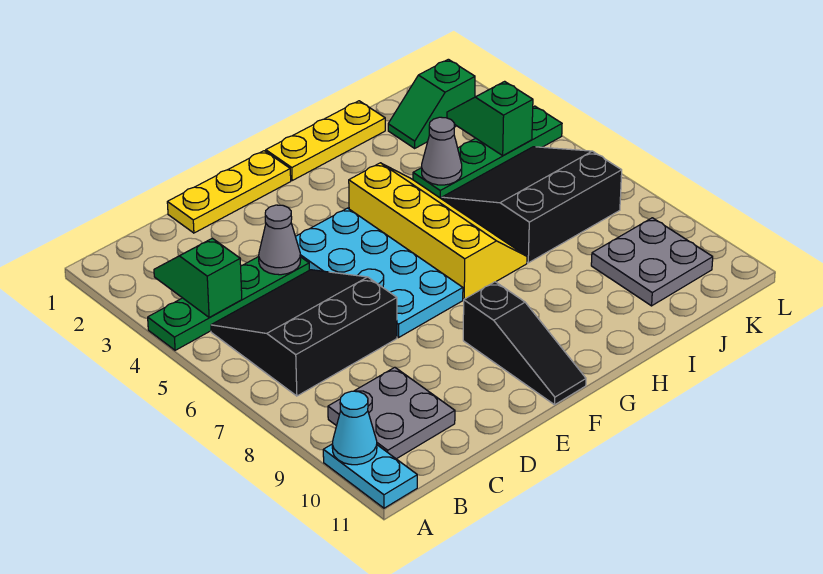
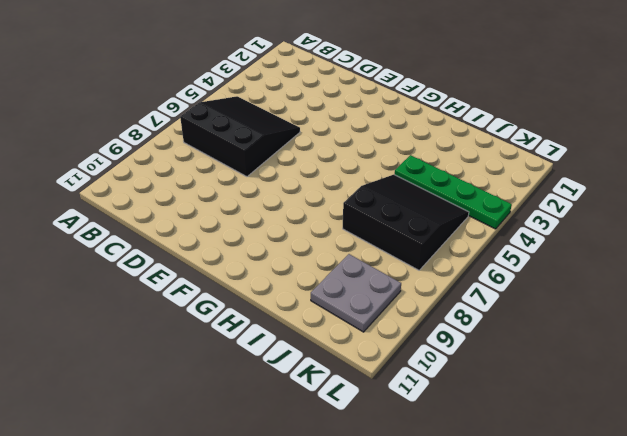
none -> green plate A4:D4 level 1
none -> cyan plate A10:A11 level 1
none -> grey plate B9:C10 level 1

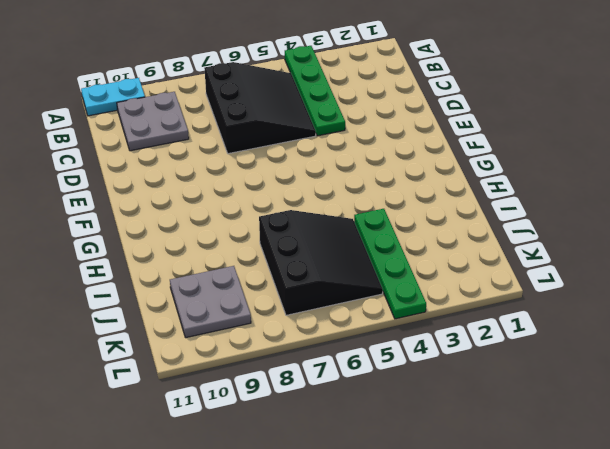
none -> yellow plate D1:F1 level 1
none -> cyan plate E4:F7 level 1
none -> black slope F9:F11 level 1 top 9

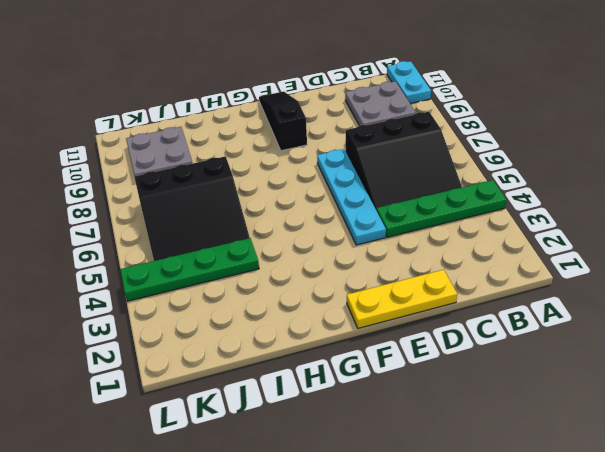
cyan plate E4:E7 level 1 -> cyan plate E4:F7 level 1
none -> yellow plate G1:I1 level 1
none -> yellow slope G4:H7 level 1 top G
none -> green slope J2:K2 level 1 top K

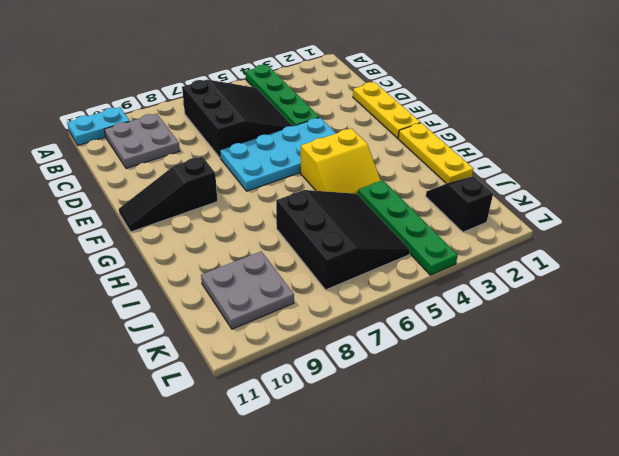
yellow slope G4:H5 level 1 top G -> yellow slope G4:H7 level 1 top G
black slope J2:K2 level 1 top K -> green slope J2:K2 level 1 top K
none -> cyan cone A10 level 2
none -> green slope B3:B4 level 2 top 4
none -> grey cone D4 level 2

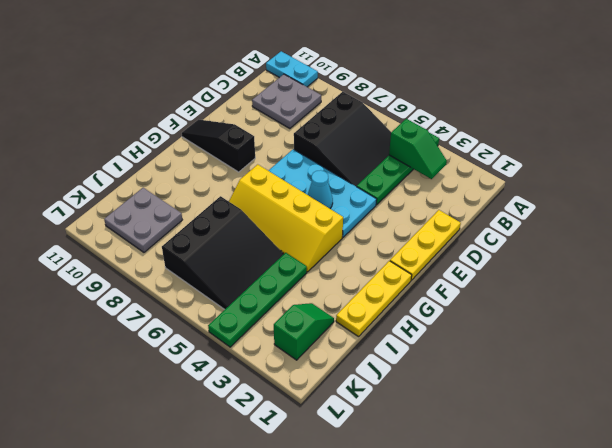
cyan cone F5 level 2 -> cyan cone A10 level 2
none -> grey cone D4 level 2
none -> grey cone I4 level 2
none -> green slope K3:K4 level 2 top 4

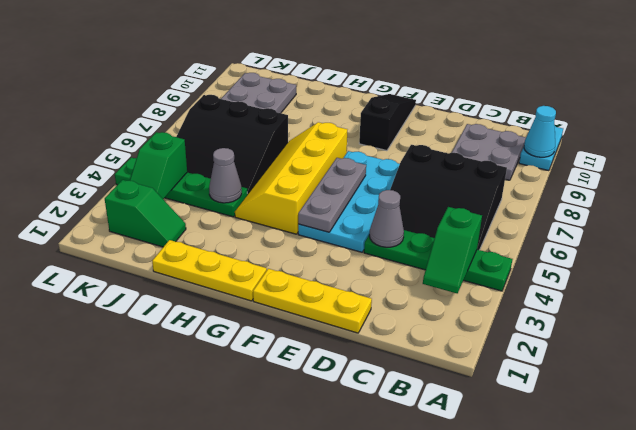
grey plate F4:F6 level 2 -> none

